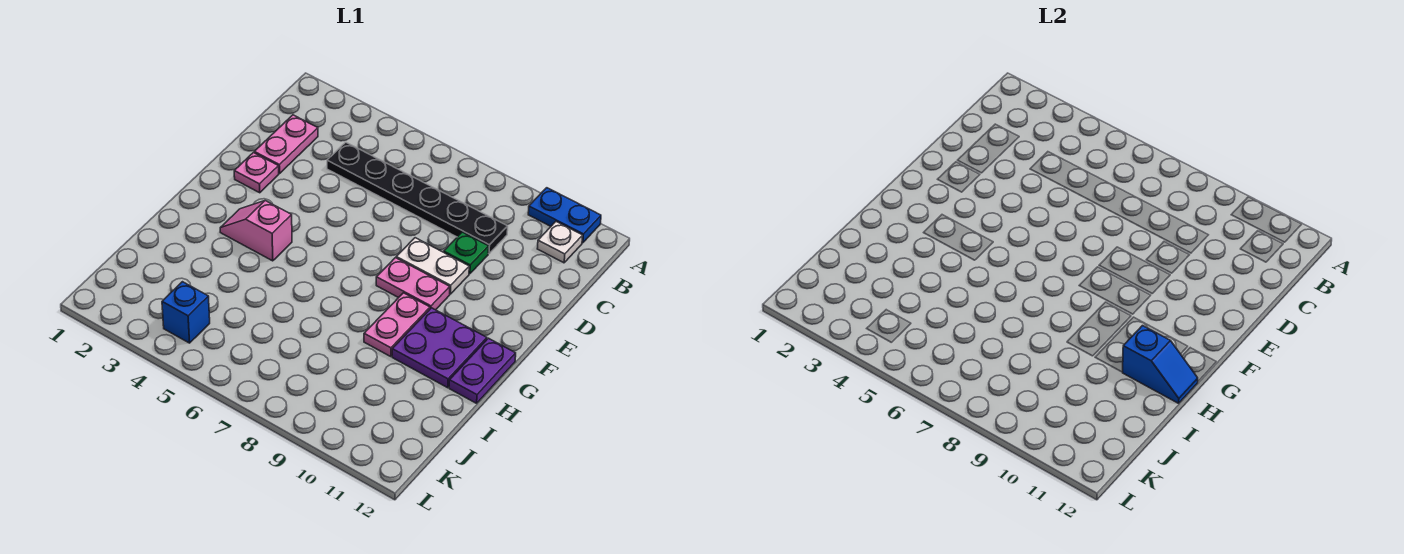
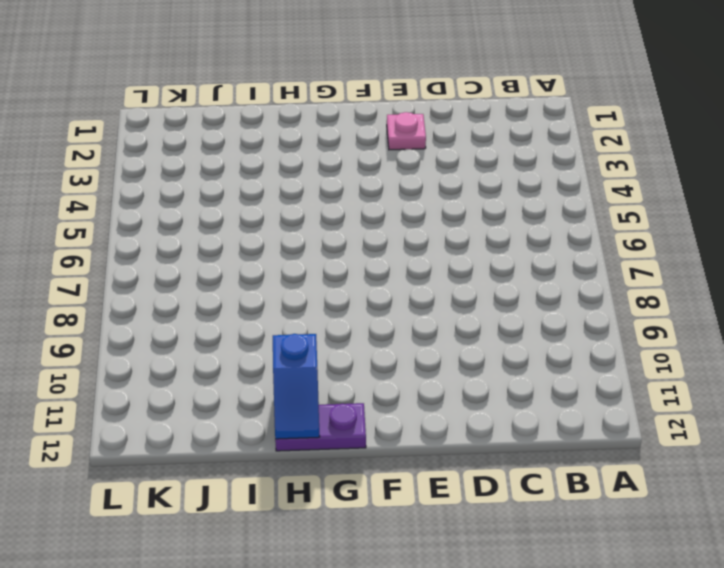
none -> blue plate A10:A11 level 1
none -> white plate B11 level 1
none -> pink plate C2:D2 level 1

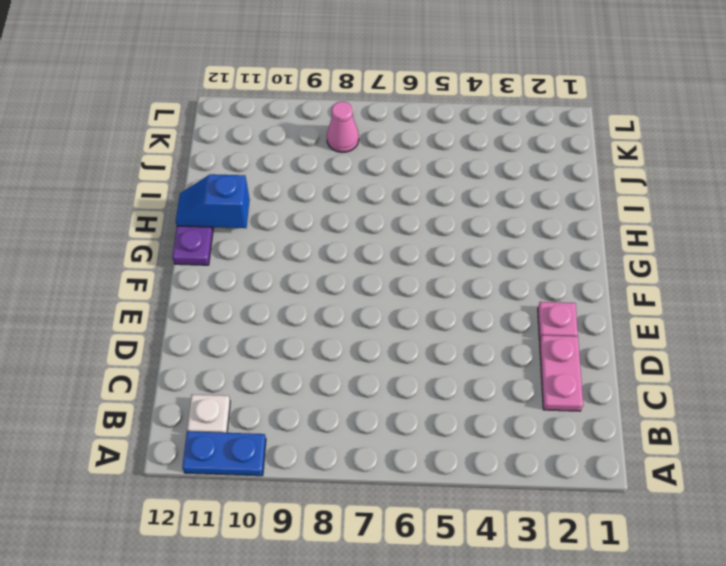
pink cone K8 level 1 -> none
none -> black plate C4:C9 level 1
none -> green plate D9 level 1
none -> white plate E8:E9 level 1

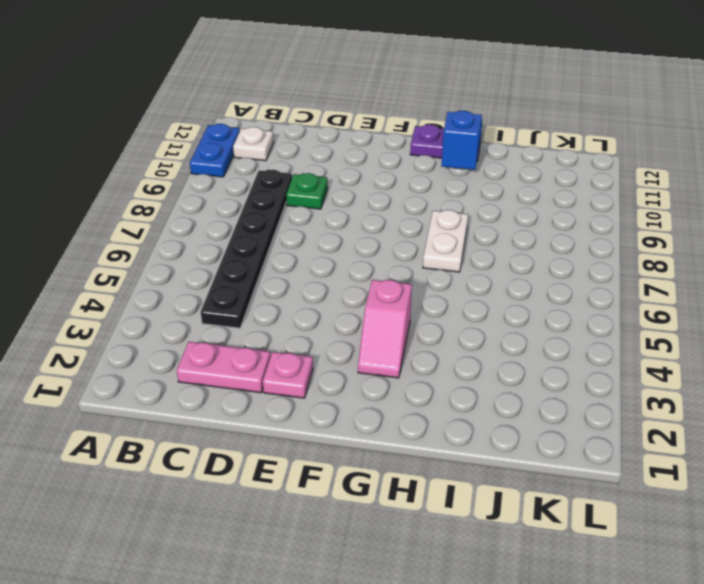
white plate H7:H8 level 1 -> white plate E8:E9 level 1
none -> pink plate F8:F9 level 1
none -> pink plate G9:H9 level 1
none -> purple plate G10:H11 level 1

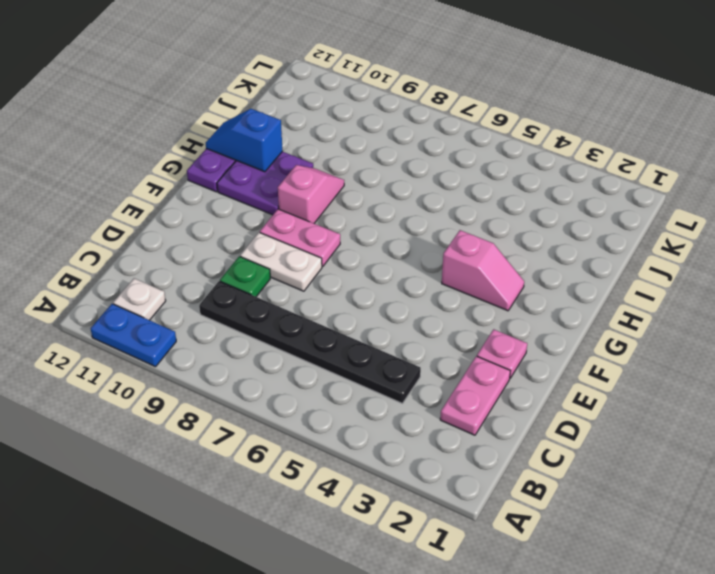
pink slope G9:H9 level 1 top G -> pink plate G9:H9 level 1
none -> blue brick K4 level 1

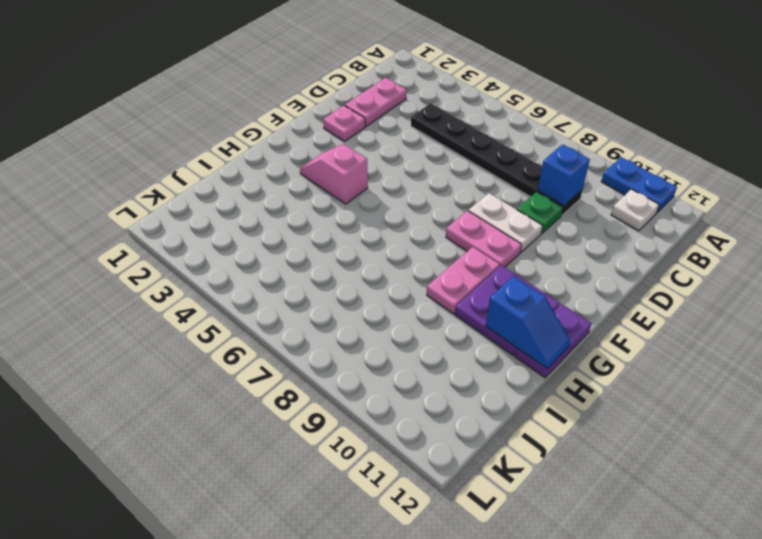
blue brick C9 level 2 -> blue brick K4 level 1

